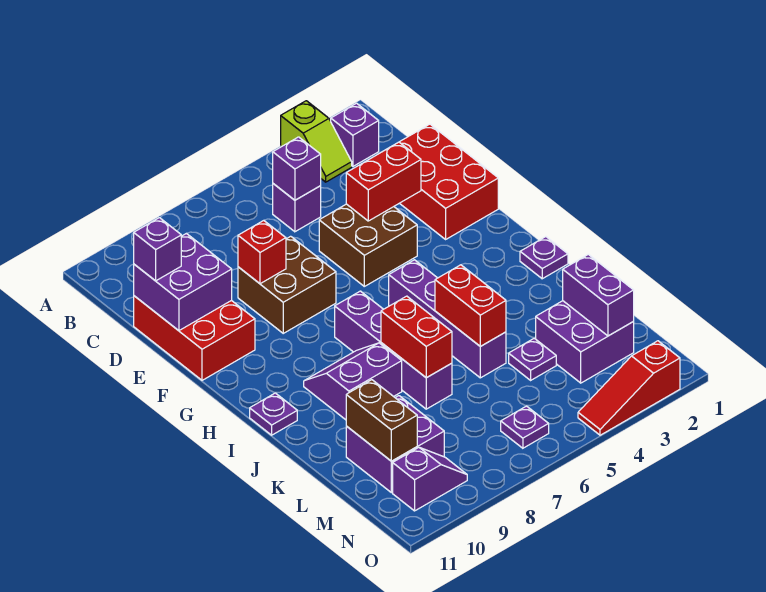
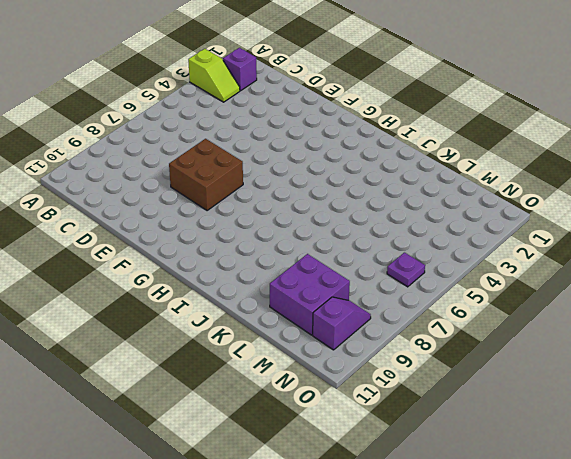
none -> purple brick C5 level 1
none -> red brick D1:F2 level 1
none -> red brick D10:F11 level 1

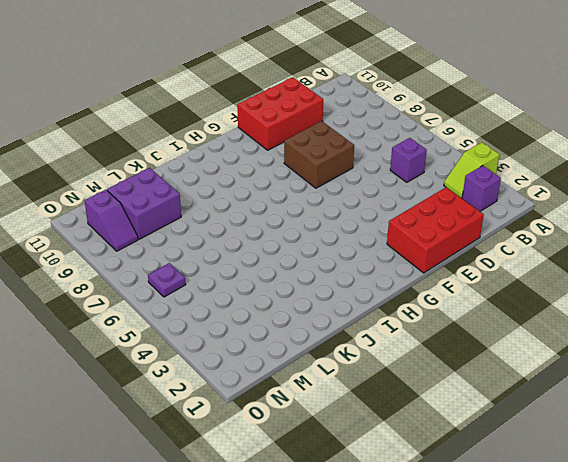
none -> brown brick E4:F5 level 1
none -> purple brick H5:K5 level 1
none -> purple brick H7:K7 level 1

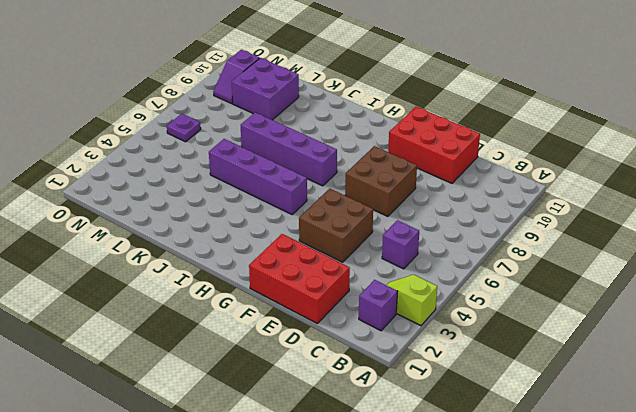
none -> purple plate I1 level 1
none -> purple slope I8:J9 level 1 top J
none -> purple plate I11 level 1

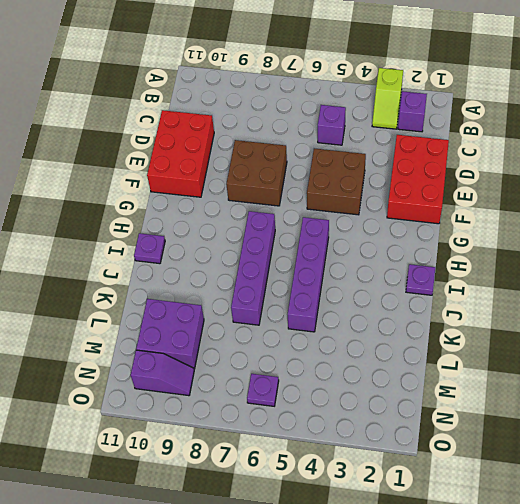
none -> purple slope I8:J9 level 1 top J
none -> purple brick L2:M3 level 1
none -> purple plate L4 level 1

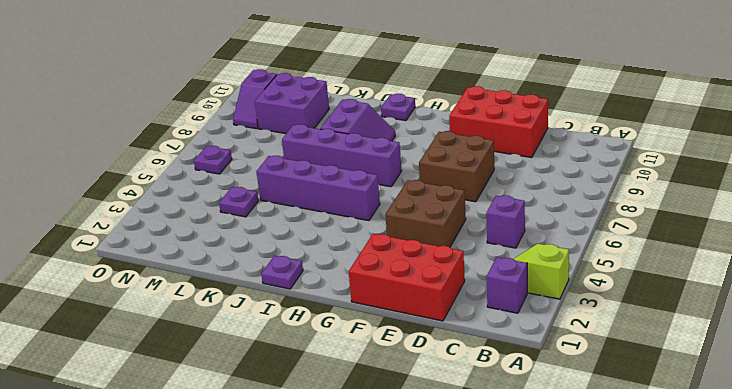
none -> purple brick L2:M3 level 1
none -> red slope O2:O4 level 1 top 2
none -> purple brick C5 level 2

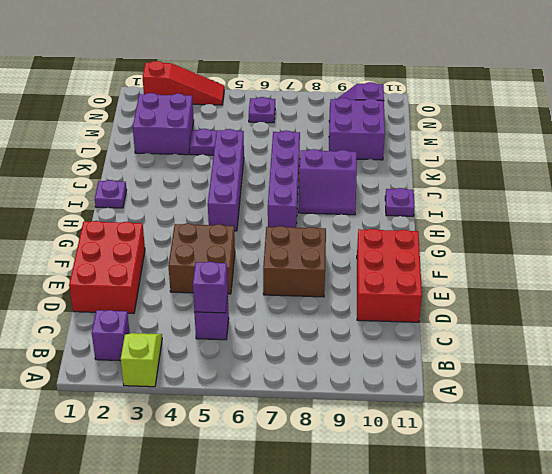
none -> purple brick D10:E11 level 2
none -> red brick E3:E4 level 2
none -> red brick E8 level 2

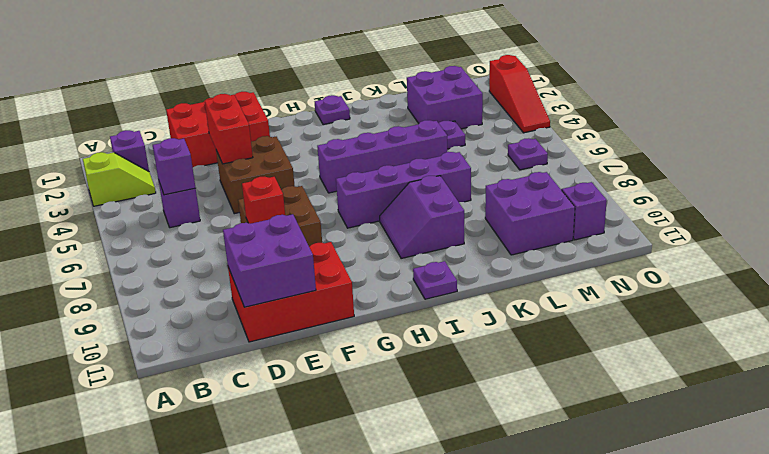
none -> red brick J5:K5 level 2
none -> red brick J7:K7 level 2
none -> purple brick L2:M2 level 2

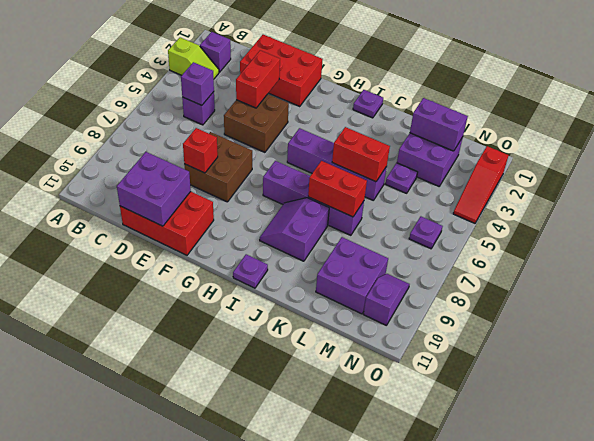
none -> brown brick L10:M10 level 2
none -> purple brick D11 level 3

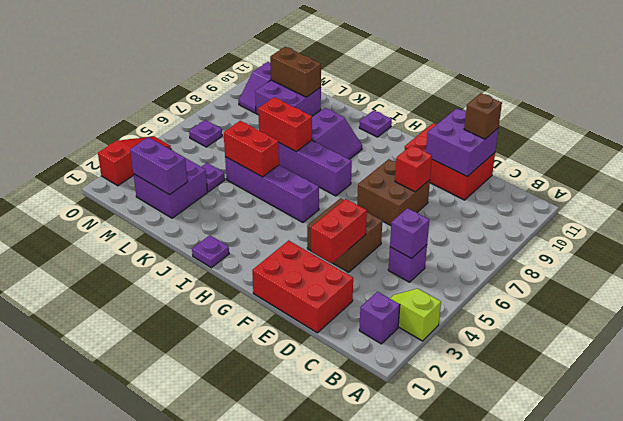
brown brick D11 level 3 -> purple brick D11 level 3

